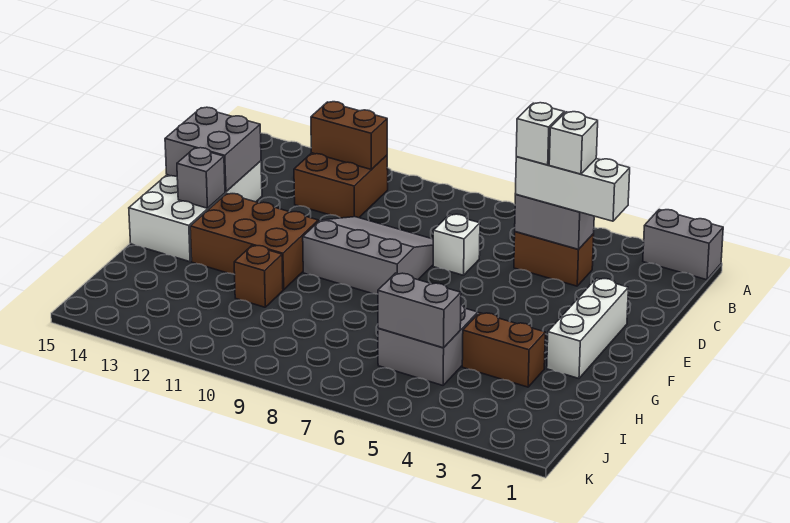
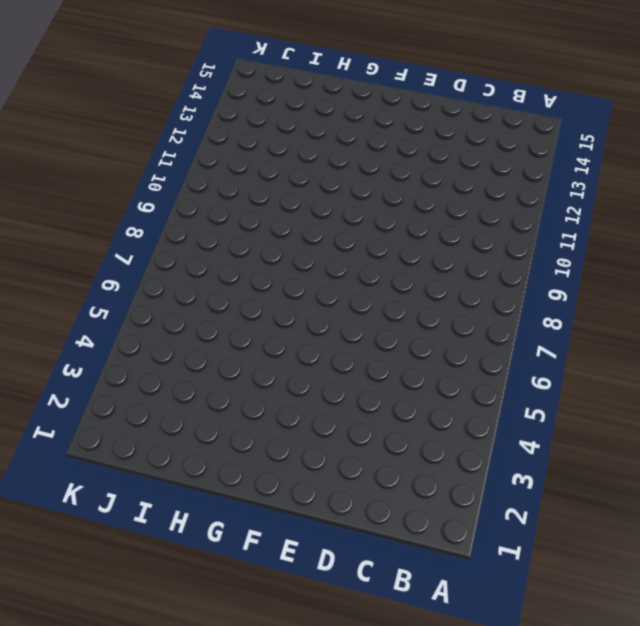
none -> grey brick A1:A2 level 1
none -> brown brick B11:C12 level 1
none -> brown brick C4:C5 level 1

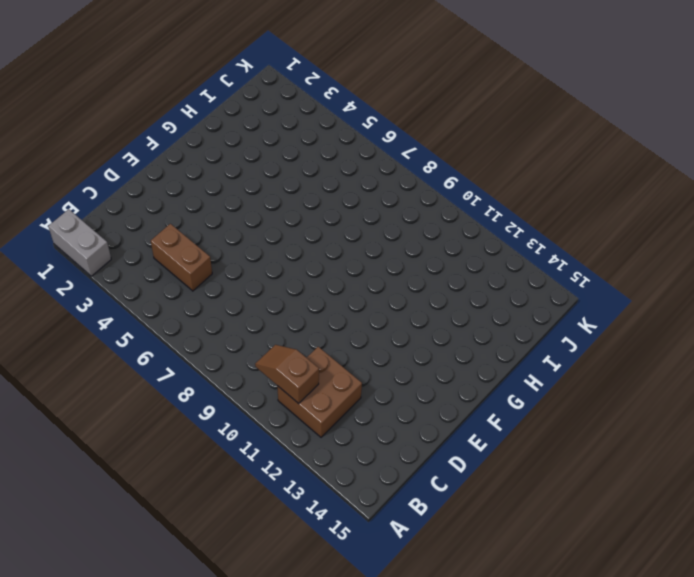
brown slope B10:B11 level 2 top 11 -> brown brick B11:B12 level 2
none -> white brick D7 level 1
none -> grey slope D8:F10 level 1 top F
none -> white brick D14:G15 level 1

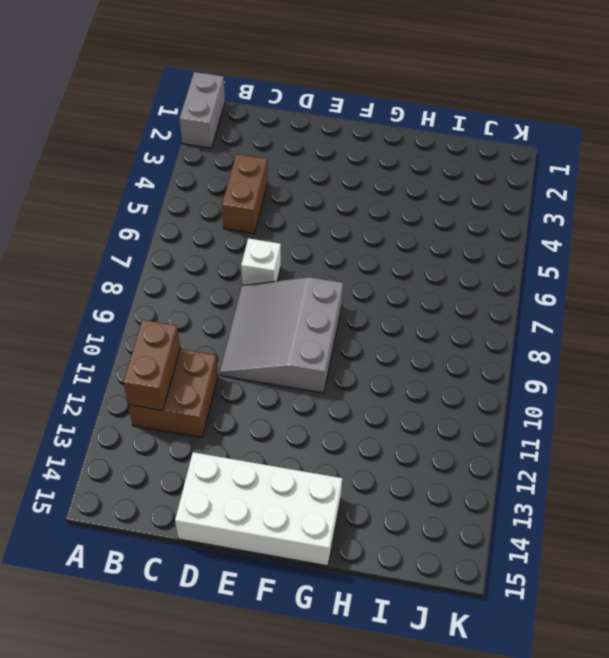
none -> white brick E2:G2 level 1
none -> brown brick F11:G13 level 1
none -> brown brick H3:H4 level 1

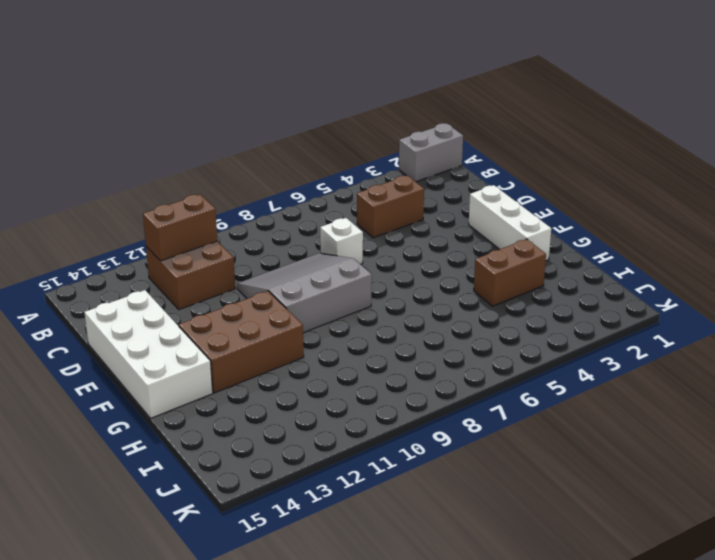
none -> grey brick H5:I6 level 1
none -> brown brick H11 level 1
none -> grey brick C4:C5 level 2

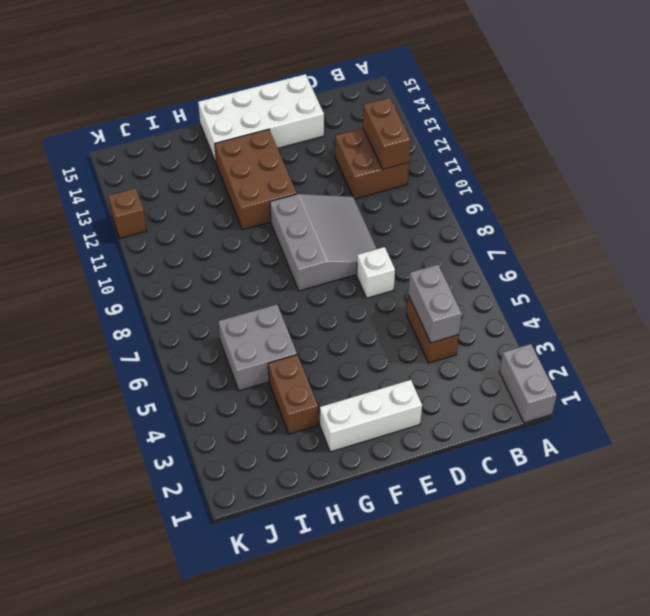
brown brick K12 level 1 -> brown brick H11 level 1
none -> grey brick D14:E15 level 2
none -> grey brick F14 level 2
none -> grey brick I5:I6 level 2

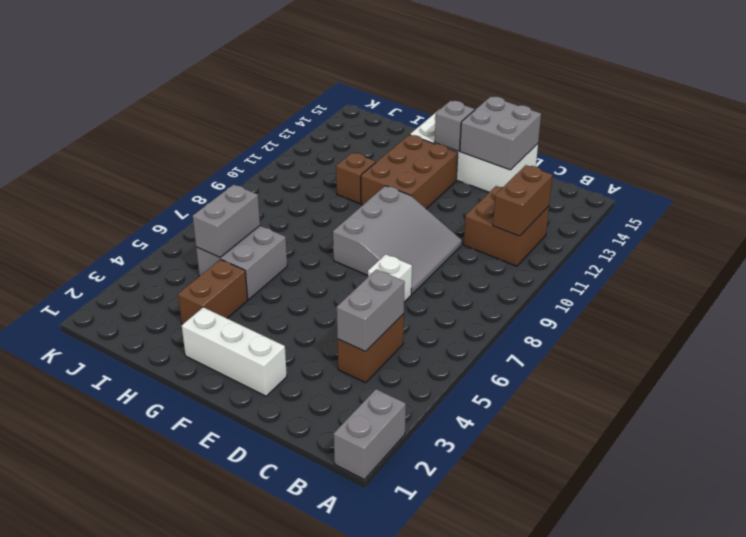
none -> white brick C3:C5 level 3
none -> white brick C4 level 4
none -> white brick C5 level 4

